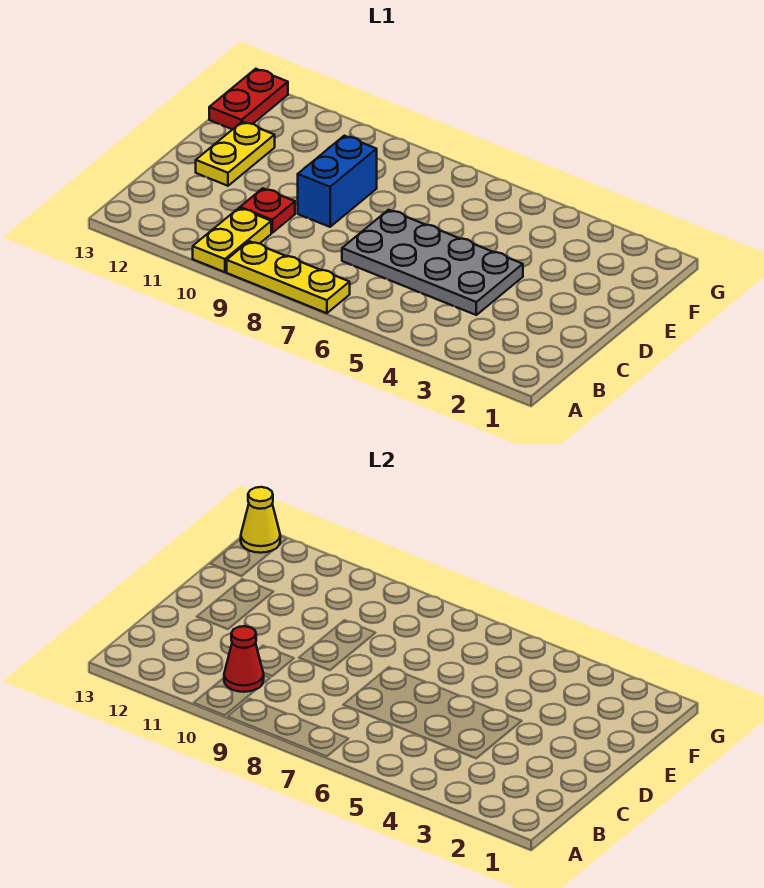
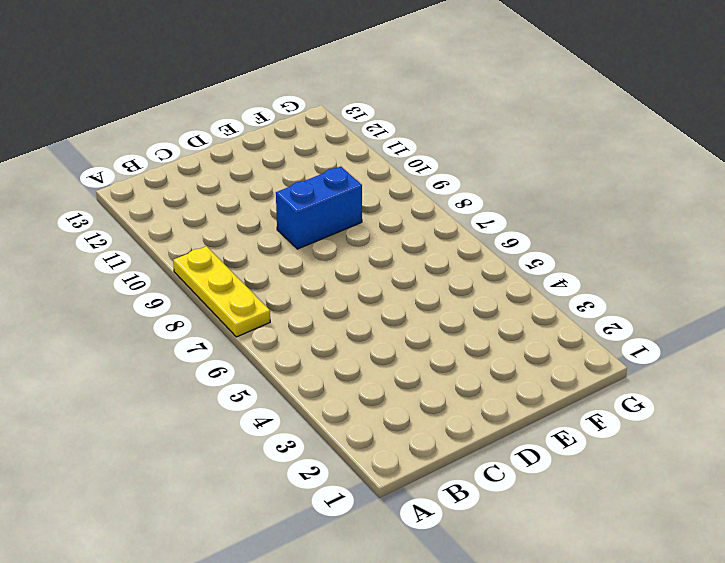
none -> yellow plate A10:B10 level 1
none -> grey plate C4:D7 level 1

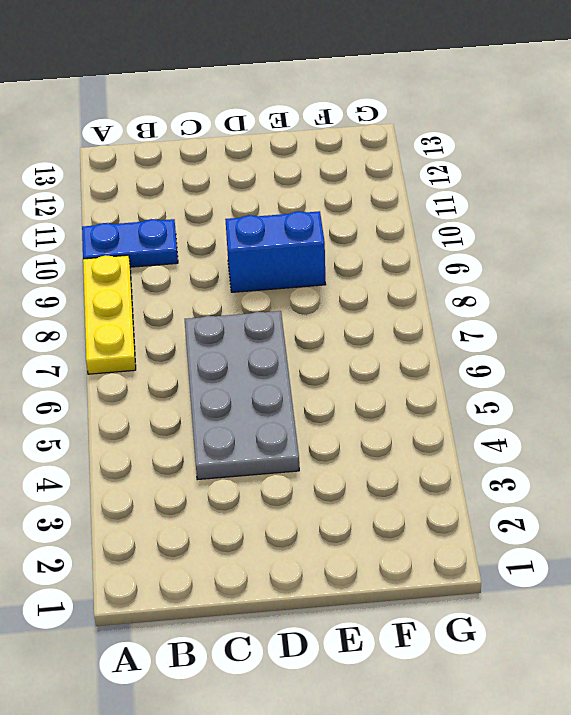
blue plate A10:B10 level 1 -> yellow plate A10:B10 level 1
none -> red plate C10 level 1
none -> yellow plate D12:E12 level 1

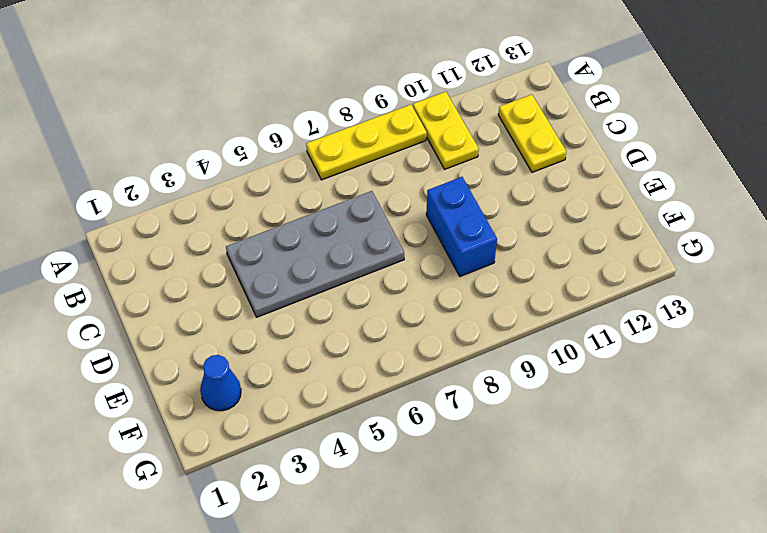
yellow plate B12:C12 level 1 -> yellow plate D12:E12 level 1
blue cone F2 level 1 -> none
none -> red plate C10 level 1
none -> red plate F13:G13 level 1

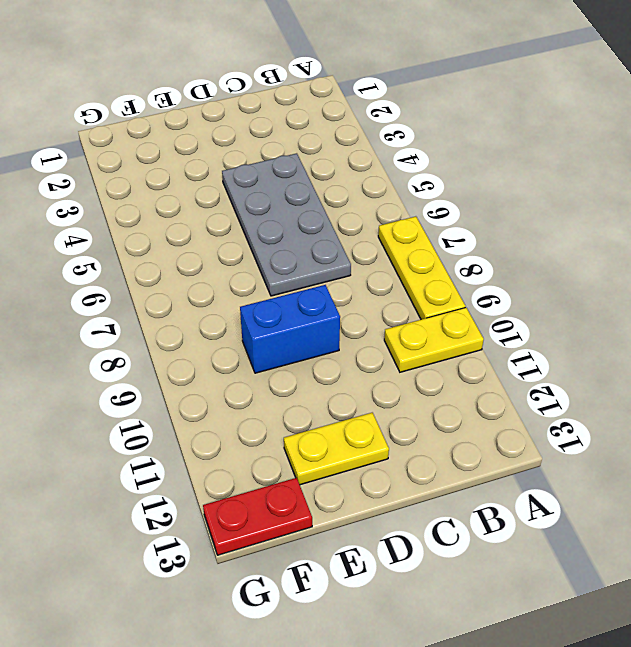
none -> red plate C10 level 1
none -> red cone B10 level 2

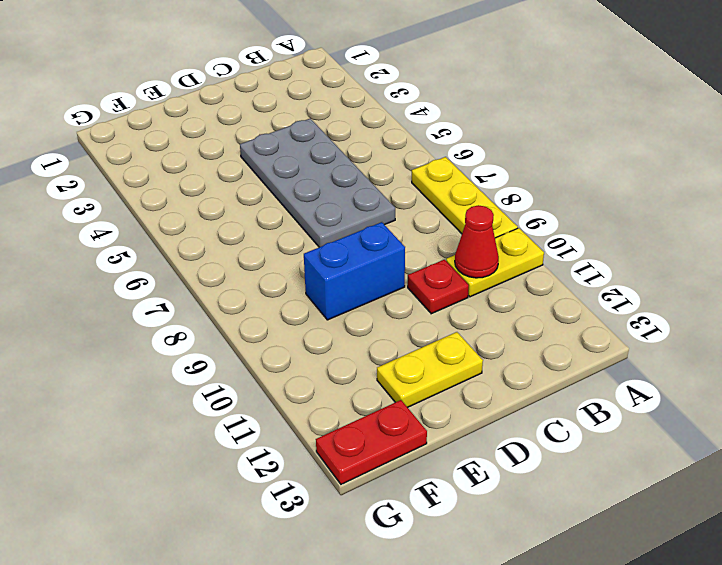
none -> yellow cone G13 level 2

